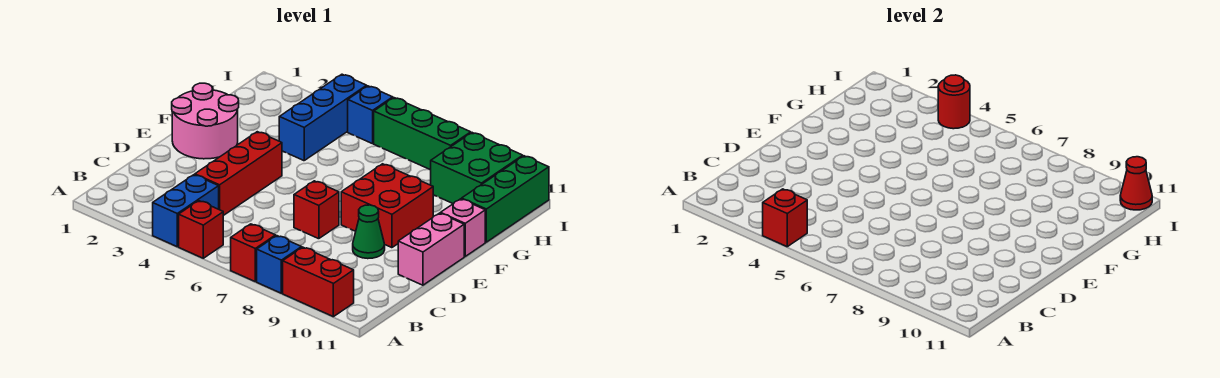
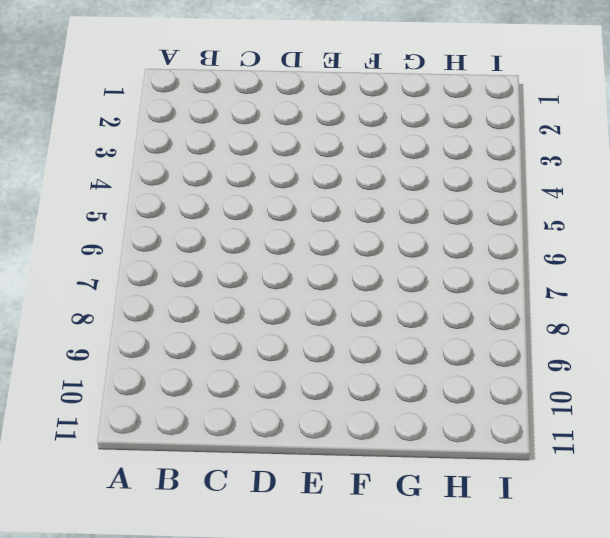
none -> blue brick A4:B4 level 1
none -> red brick A5 level 1
none -> red brick A7 level 1

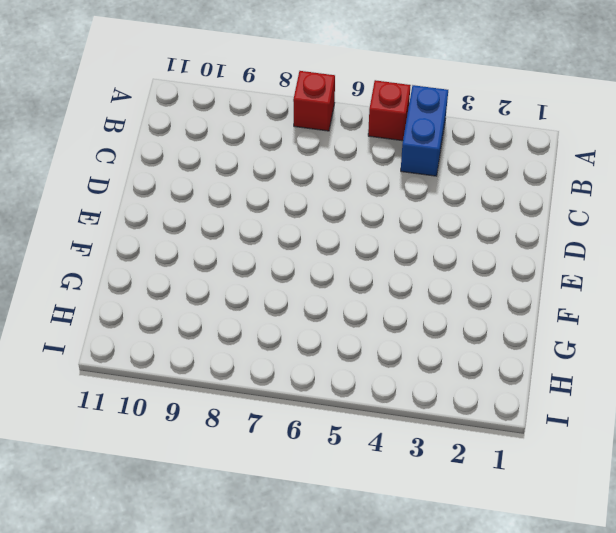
none -> blue brick A8 level 1
none -> red brick A9:A10 level 1
none -> red brick C4:E4 level 1

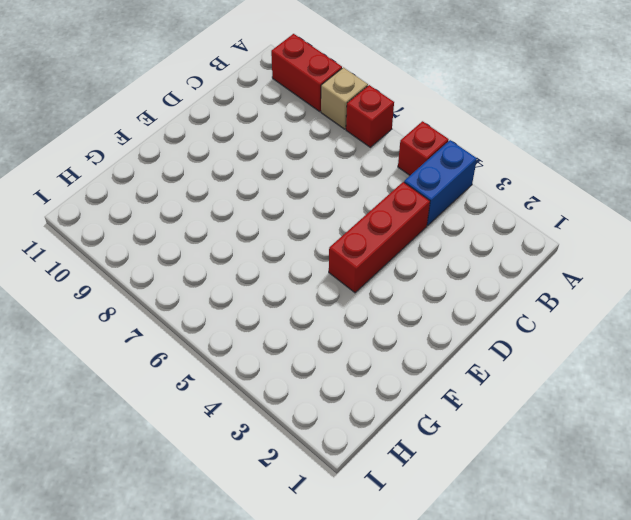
tan brick A8 level 1 -> blue brick A8 level 1
none -> red brick D7 level 1
none -> green cone D9 level 1
none -> pink brick D11:E11 level 1

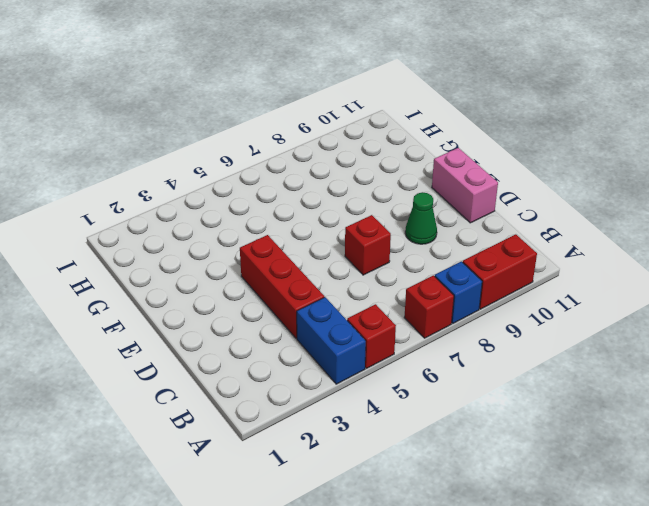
none -> pink round brick E1:F2 level 1
none -> red brick E8:F9 level 1
none -> pink brick F11 level 1

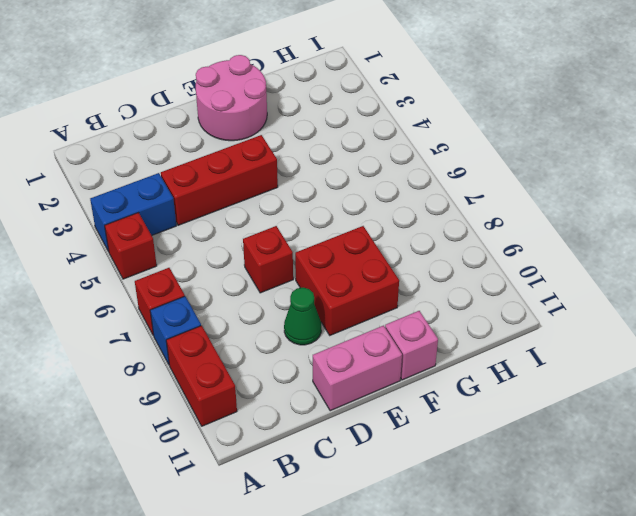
none -> blue brick G4:I4 level 1
none -> green brick G11:I11 level 1
none -> green brick H9:I10 level 1

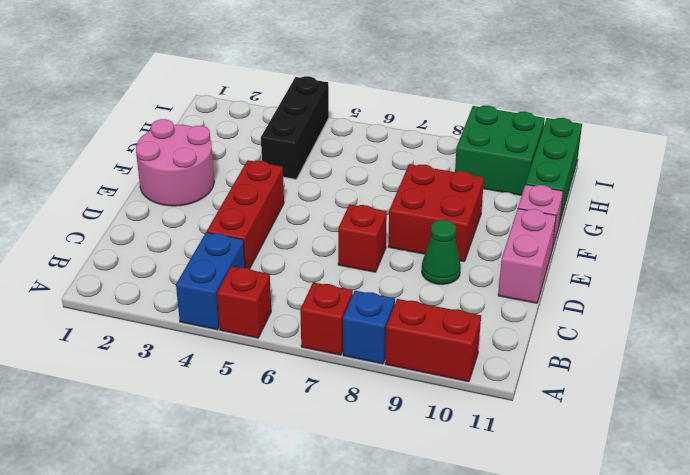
black brick G4:I4 level 1 -> blue brick G4:I4 level 1
none -> blue brick I5 level 1
none -> green brick I6:I8 level 1
none -> red brick A4 level 2

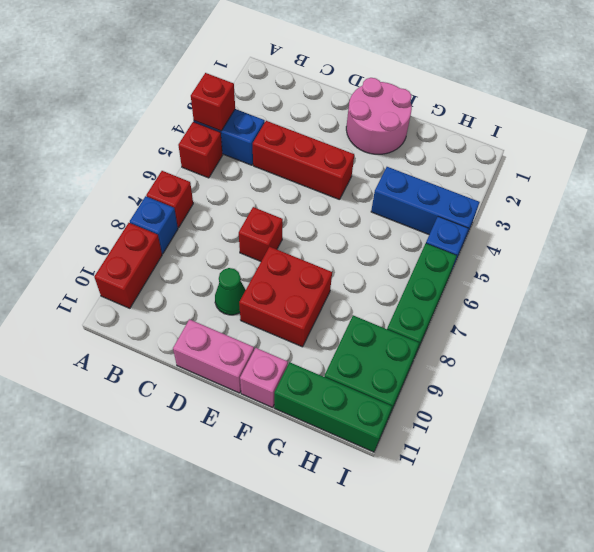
none -> red round brick I4 level 2
none -> red cone I11 level 2

